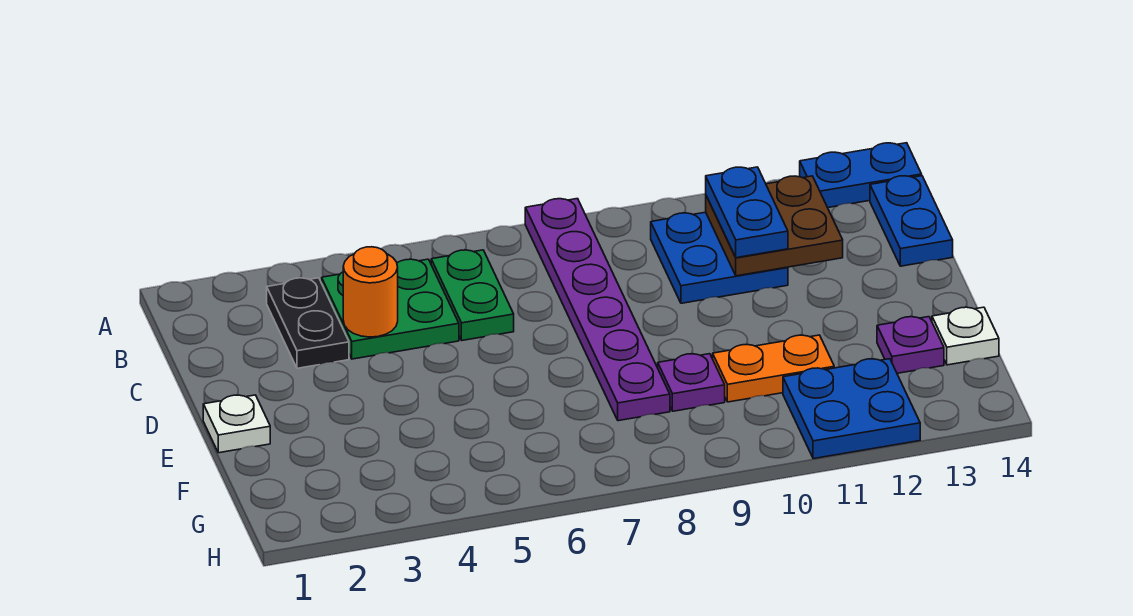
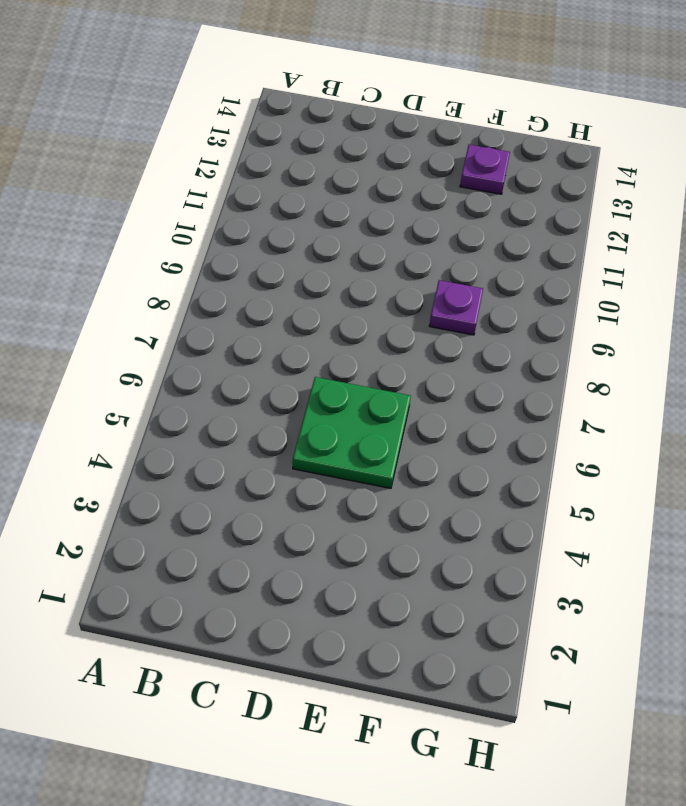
green plate D5:E6 level 1 -> green plate B4:C5 level 1
none -> purple plate A8:F8 level 1
none -> blue plate A13:A14 level 1
none -> black plate B3:C3 level 1

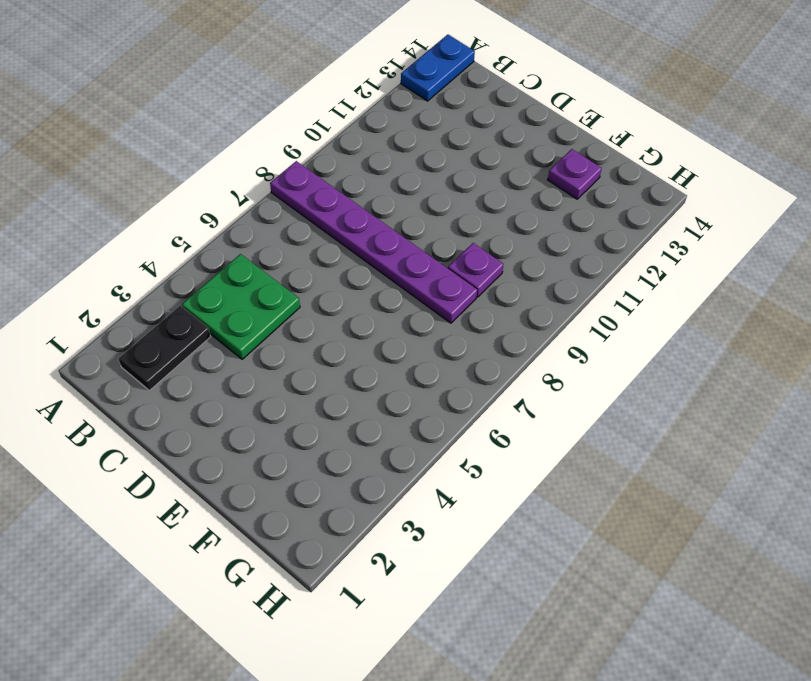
black plate B2:B3 level 1 -> black plate B3:C3 level 1
none -> green plate B6:C6 level 1
none -> blue plate B10:C11 level 1
none -> blue plate B14:C14 level 1

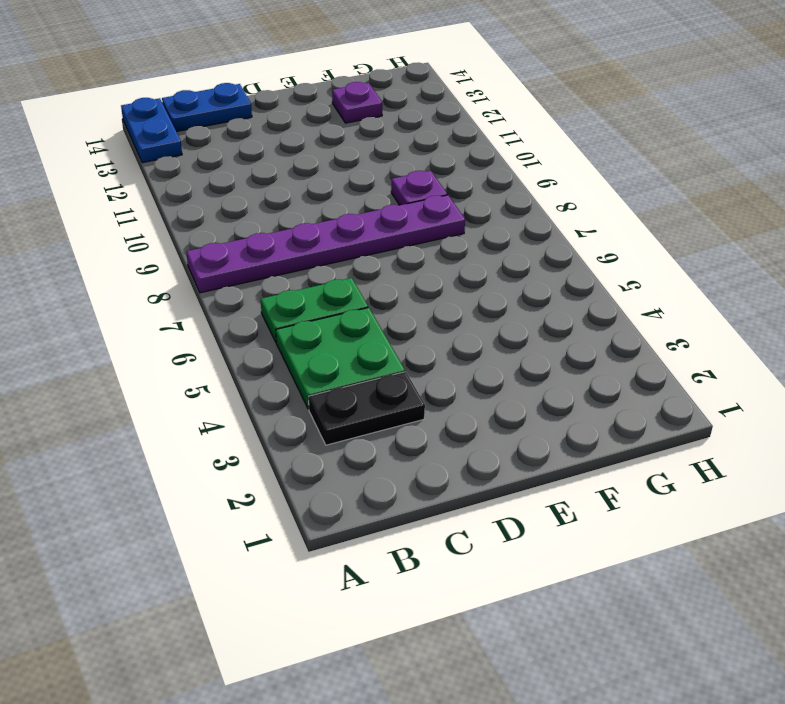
none -> blue plate B10:C11 level 1
none -> white plate E1 level 1
none -> orange plate F10:F11 level 1

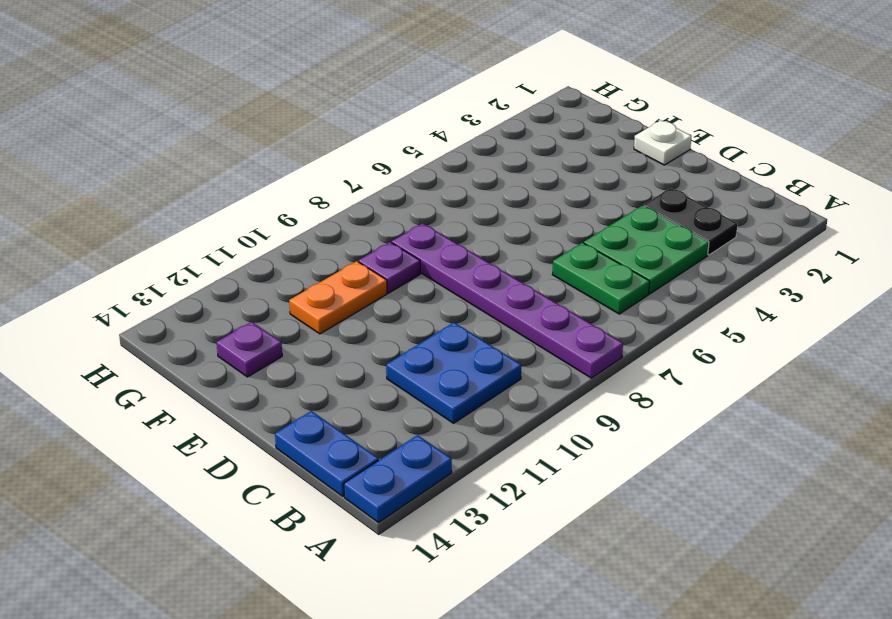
none -> white plate F14 level 1
none -> blue plate G11:H12 level 1
none -> brown plate B11:C12 level 2

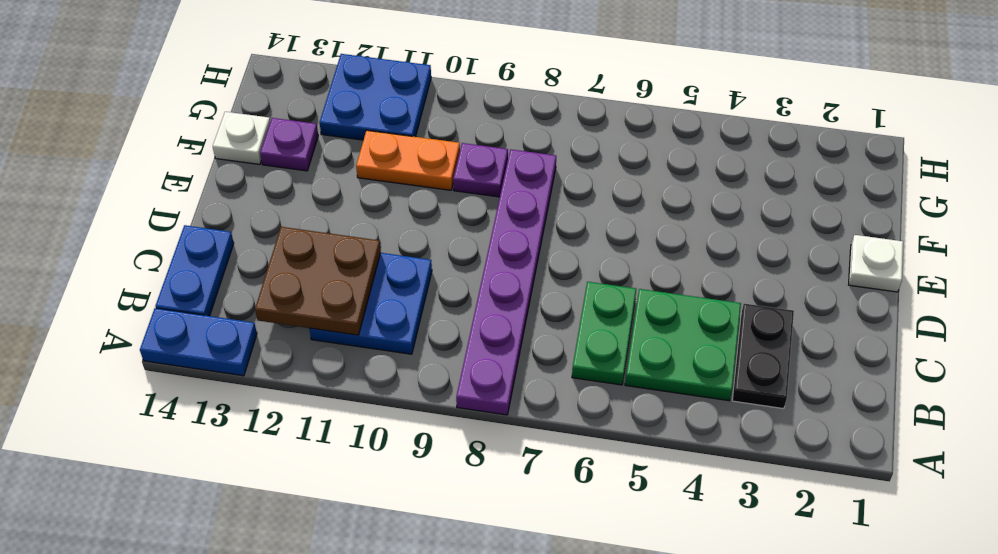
none -> orange round brick C4 level 2
none -> blue plate B11:C11 level 3

